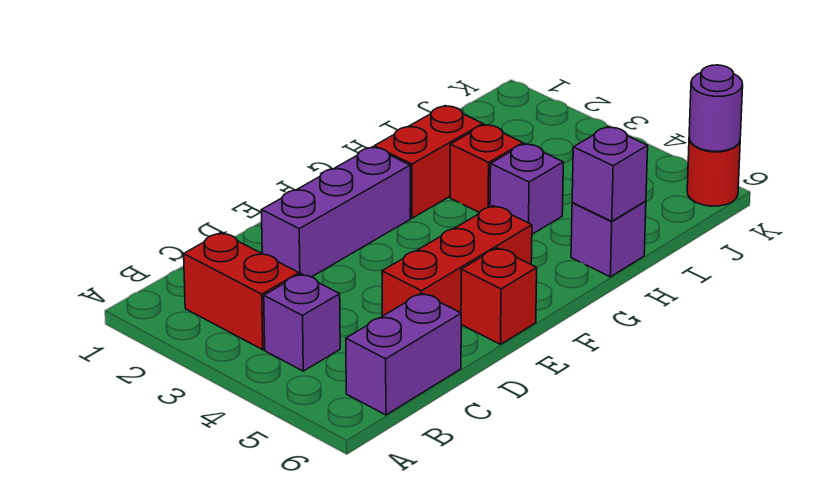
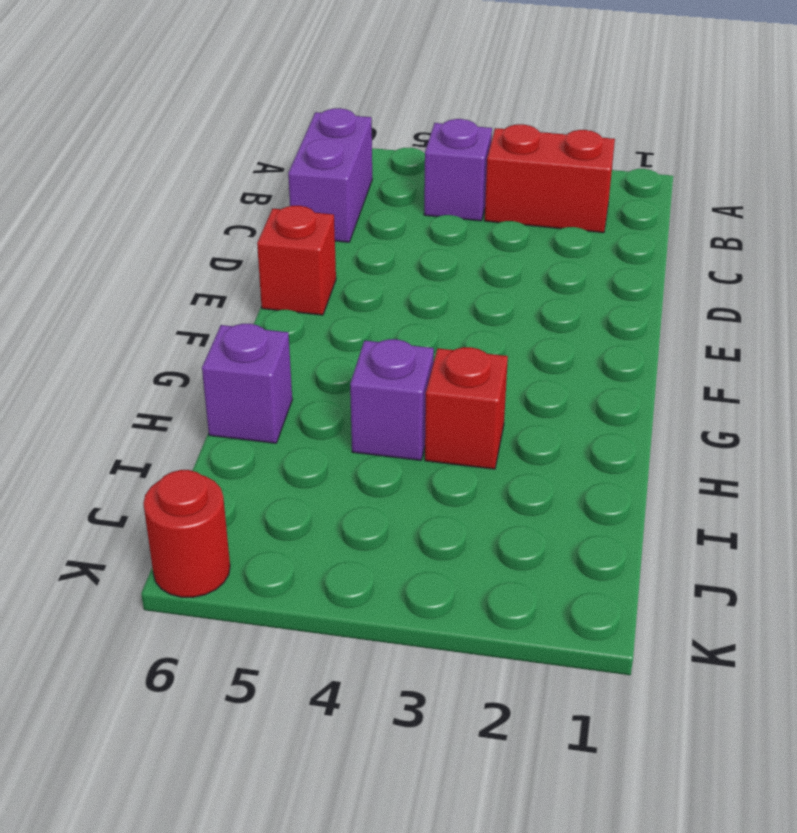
none -> purple brick D2:F2 level 1
none -> red brick D5:F5 level 1
none -> red brick G2:H2 level 1

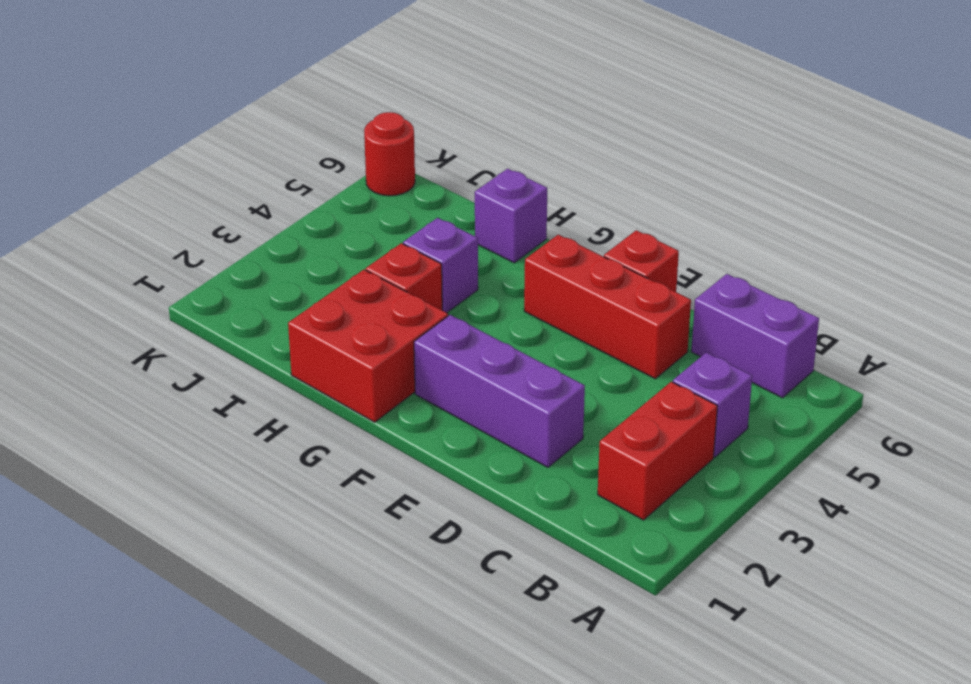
red brick G1:H2 level 1 -> red brick G2:H2 level 1
none -> purple brick H6 level 2
none -> purple round brick K6 level 2

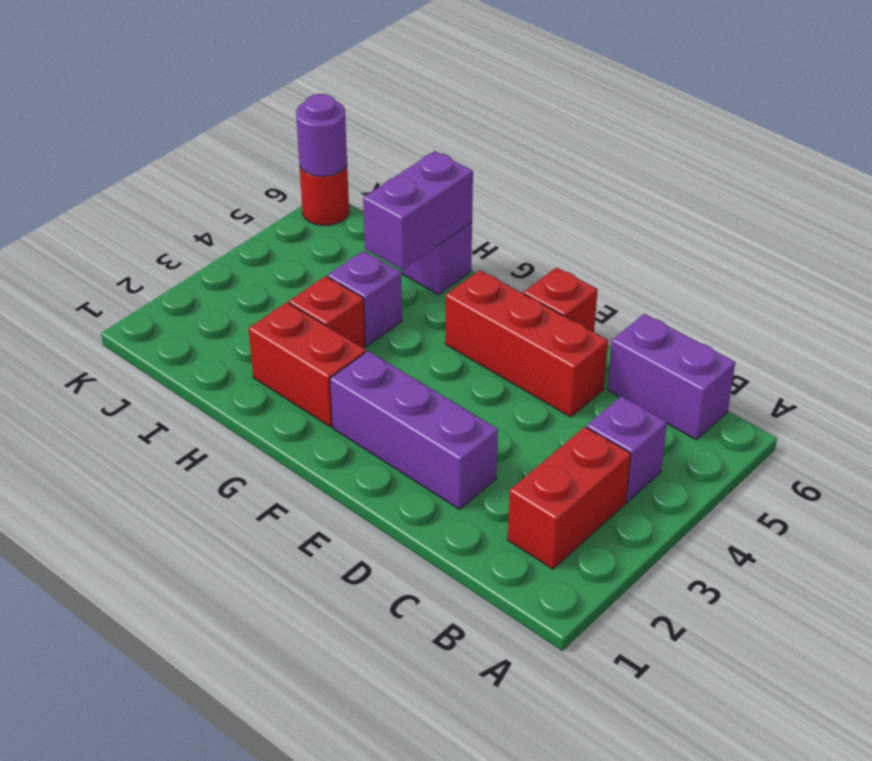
purple brick H5:H6 level 2 -> purple brick H6 level 2

